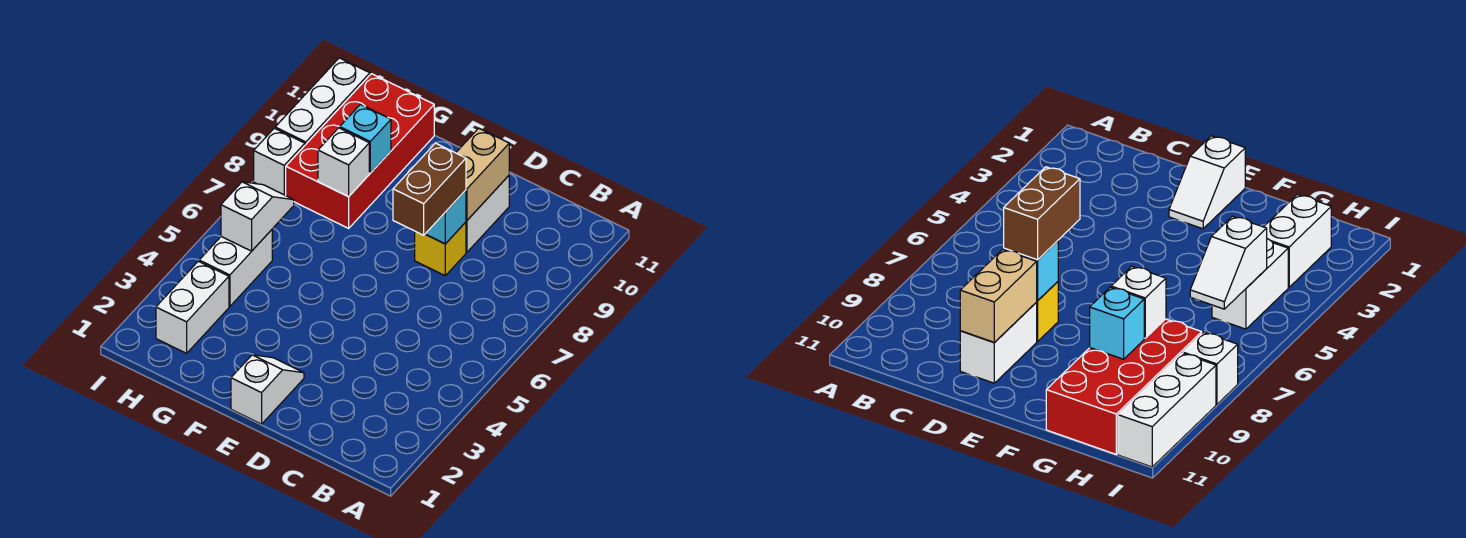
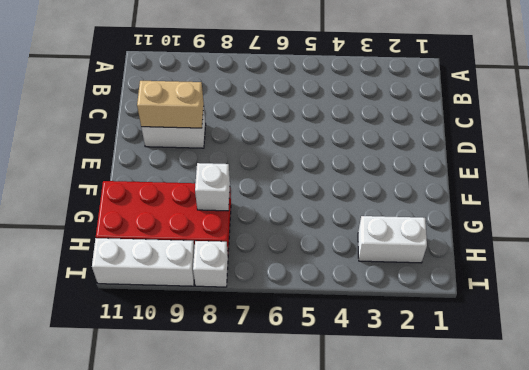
none -> yellow brick D8 level 1
none -> white slope E1:E2 level 1 top 1
none -> white brick H4:H5 level 1

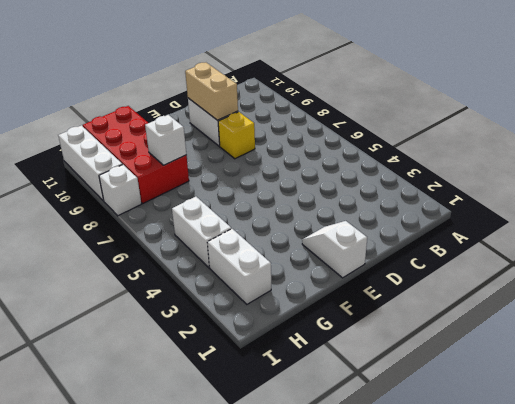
none -> cyan brick D8 level 2
none -> cyan brick G9 level 2
none -> white slope H5:H6 level 2 top 5

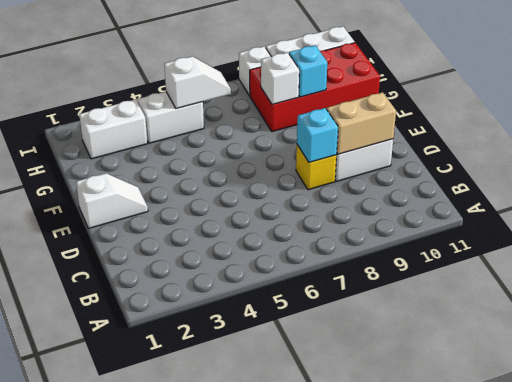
none -> brown brick D7:D8 level 3

